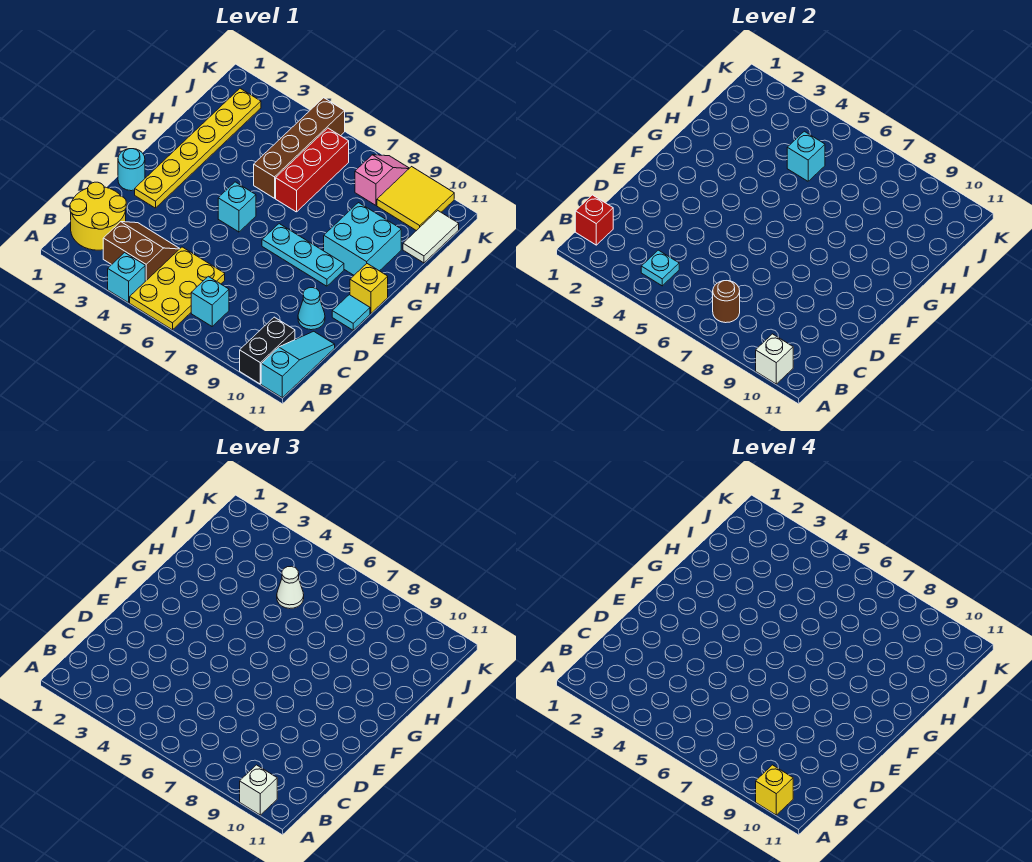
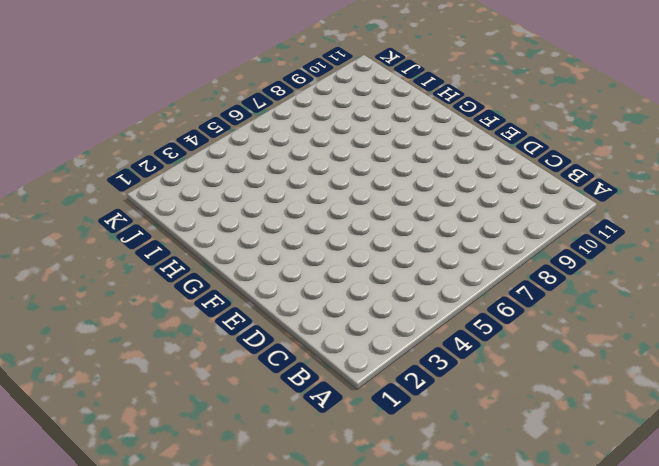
none -> cyan brick A4 level 1
none -> yellow plate A5:C6 level 1
none -> black brick A10:B10 level 1

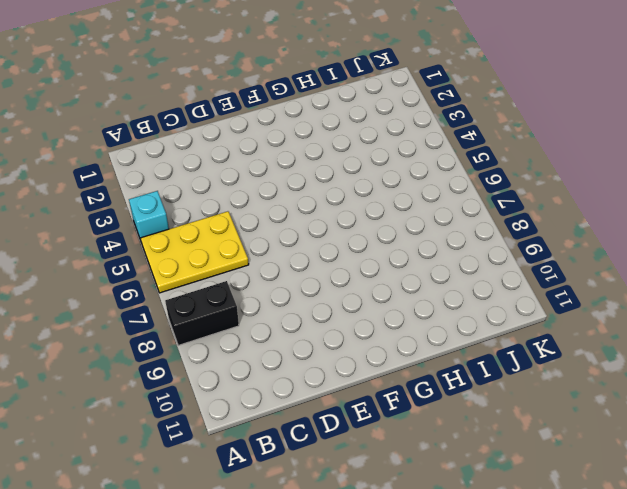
black brick A8:B8 level 1 -> black brick A10:B10 level 1
none -> cyan slope A11:C11 level 1 top A
none -> yellow round brick B1:C2 level 1
none -> brown slope B3:C4 level 1 top B

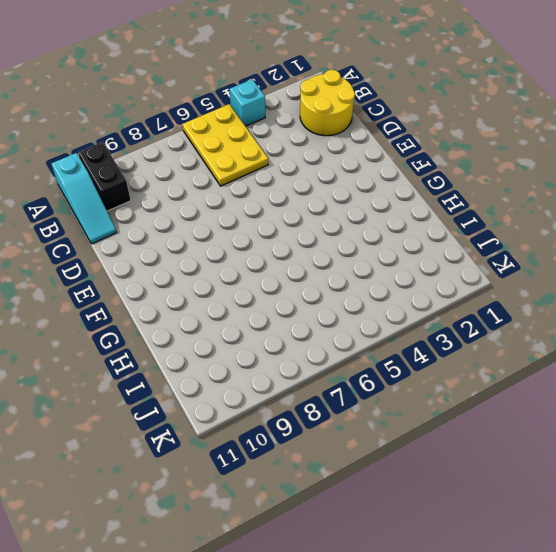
none -> brown slope B3:C4 level 1 top B
none -> cyan brick B7 level 1
none -> cyan cone D10 level 1

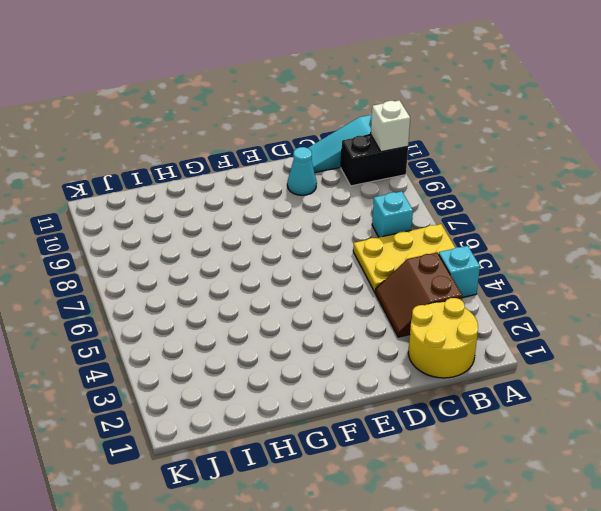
none -> cyan round brick E1 level 1
none -> yellow plate E2:J2 level 1
none -> cyan tile E11 level 1

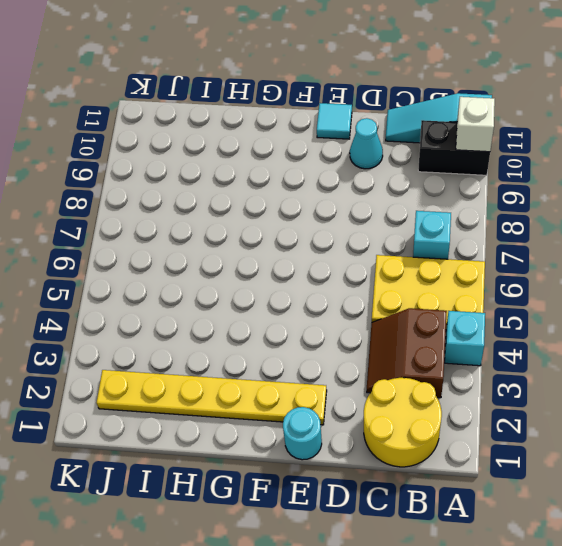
none -> cyan brick F5 level 1
none -> cyan plate F7:F9 level 1
none -> yellow brick F11 level 1

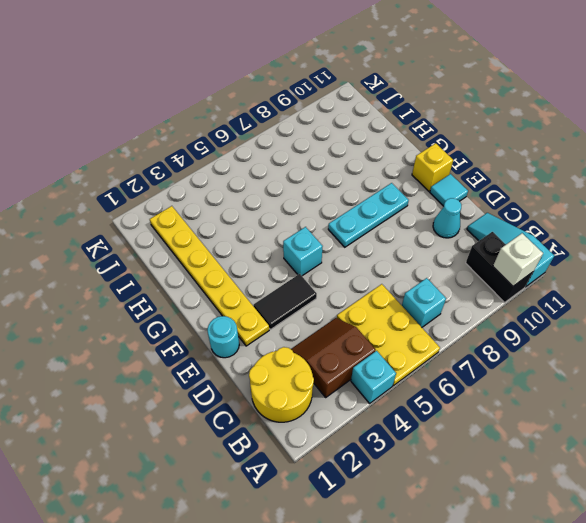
black tile E3:E4 level 1 -> none
none -> cyan brick G9:H10 level 1
none -> brown brick H5:K5 level 1
none -> red brick H6:J6 level 1

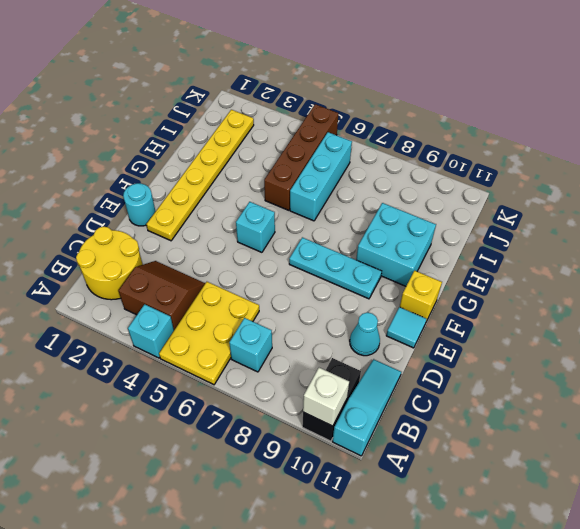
cyan brick H6:J6 level 1 -> red brick H6:J6 level 1
none -> white tile I11:J11 level 1
none -> pink slope J8:K8 level 1 top J
none -> yellow tile J9:K10 level 1

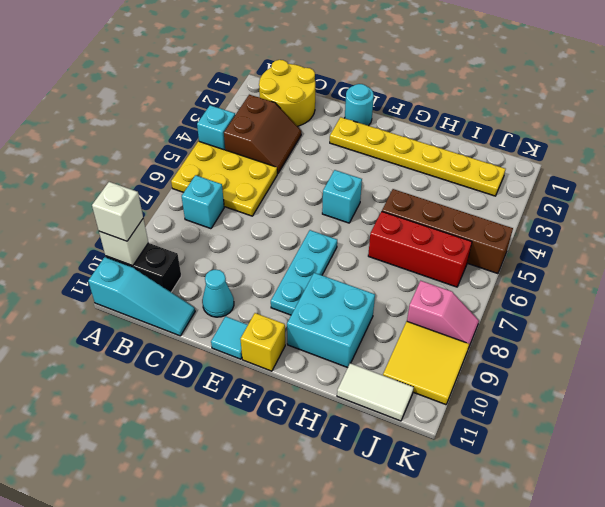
none -> red brick B1 level 2
none -> cyan plate B4 level 2
none -> brown round brick B7 level 2

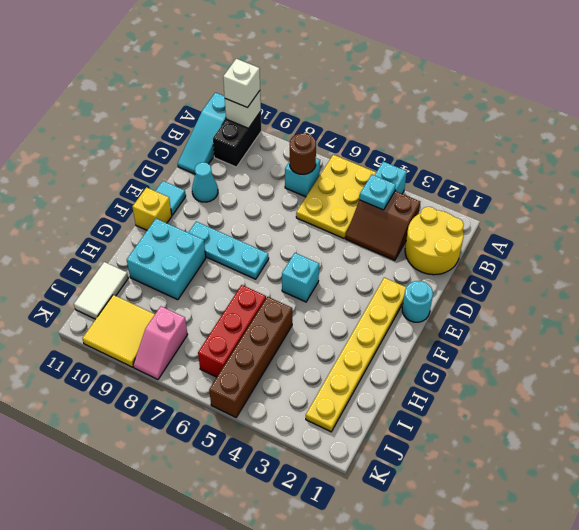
none -> red brick B1 level 2
none -> cyan brick I5 level 2
none -> white cone I5 level 3

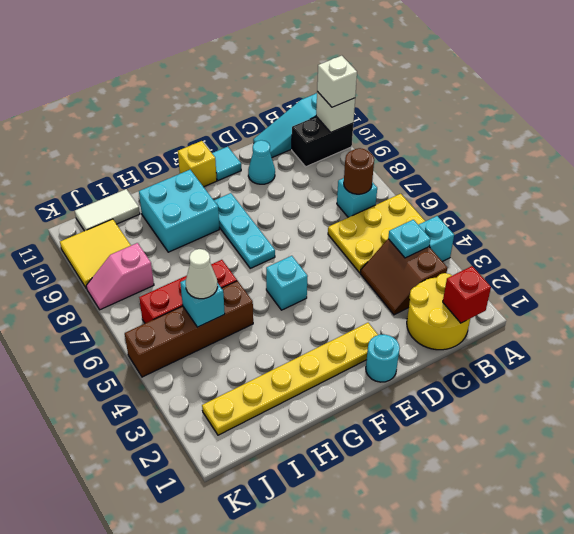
none -> yellow brick A10 level 4

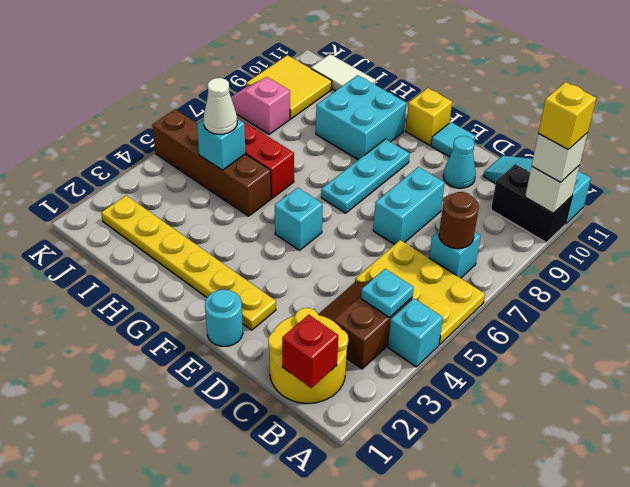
cyan brick D7:D8 level 1 -> none

